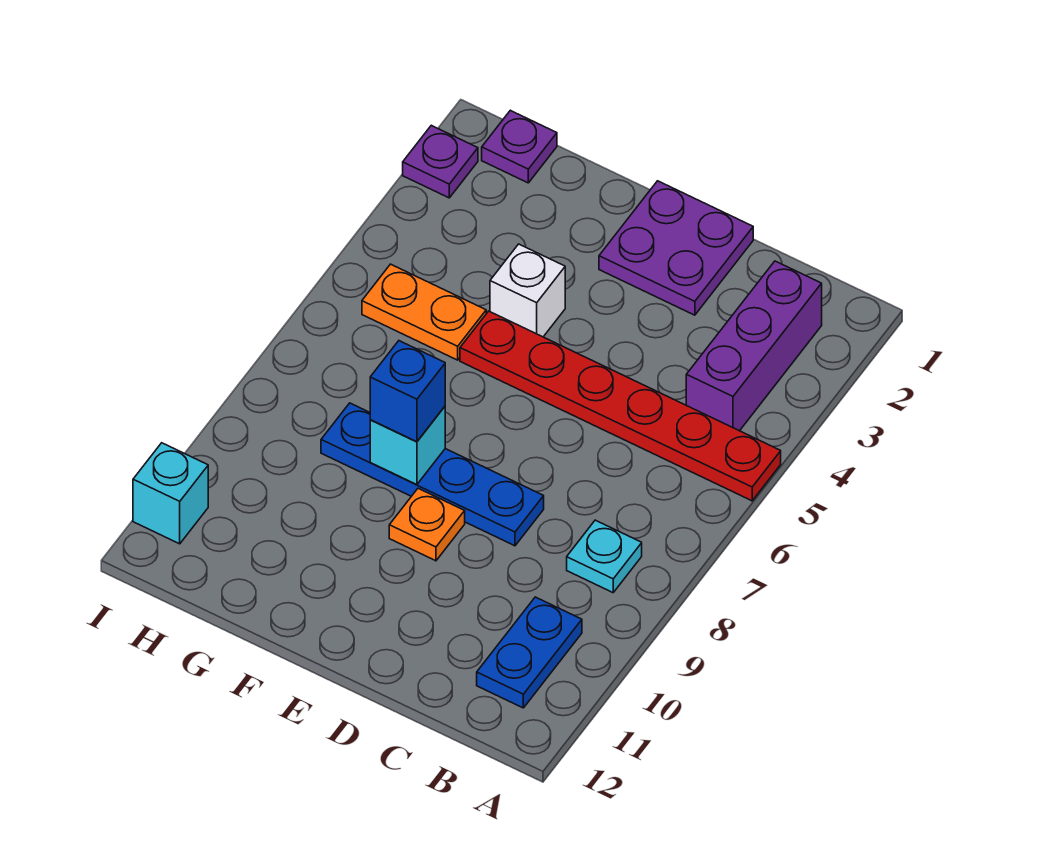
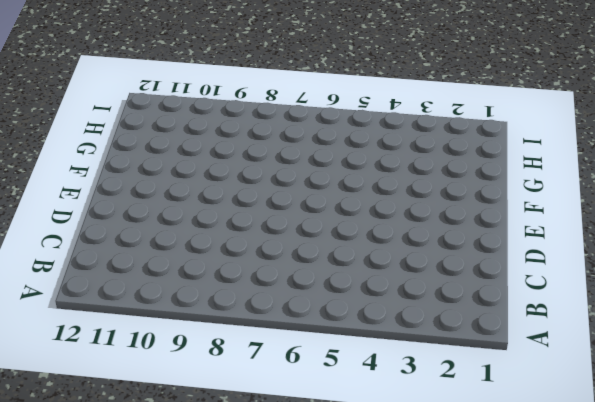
none -> red plate A5:F5 level 1
none -> purple brick B2:B4 level 1
none -> cyan plate B8 level 1

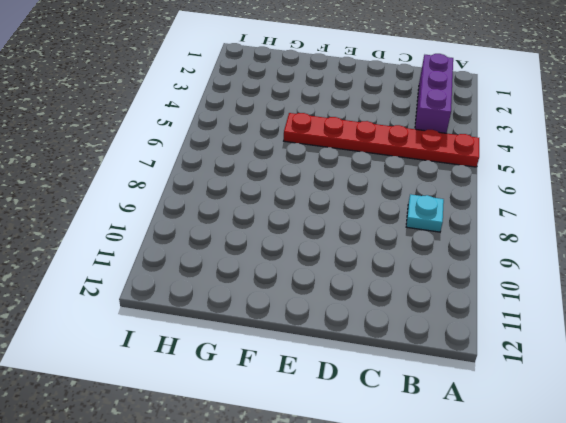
none -> blue plate B10:B11 level 1
none -> purple plate D1:E2 level 1
none -> blue plate D8:G8 level 1

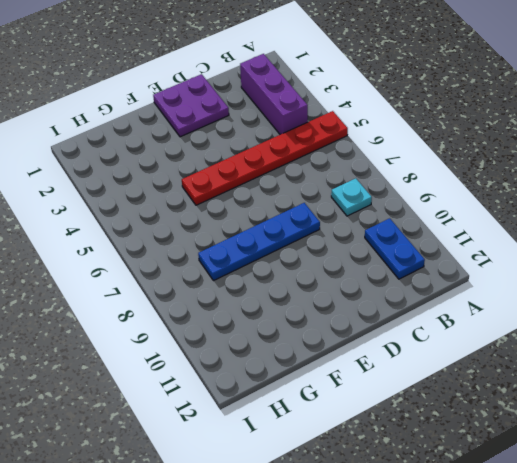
none -> orange plate E9 level 1
none -> white brick F4 level 1
none -> orange plate G5:H5 level 1

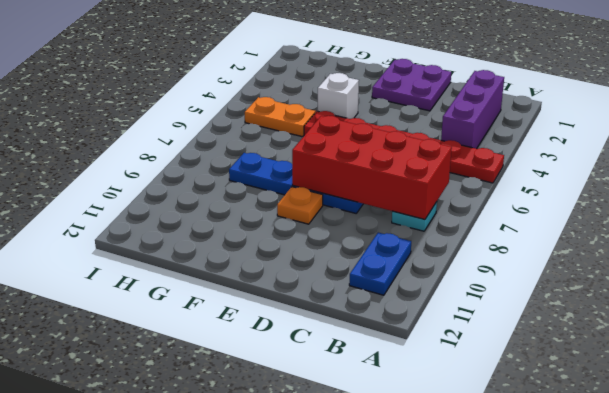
red brick B7:E8 level 2 -> none
none -> purple plate H1 level 1
none -> purple plate I2 level 1
none -> cyan brick I11 level 1

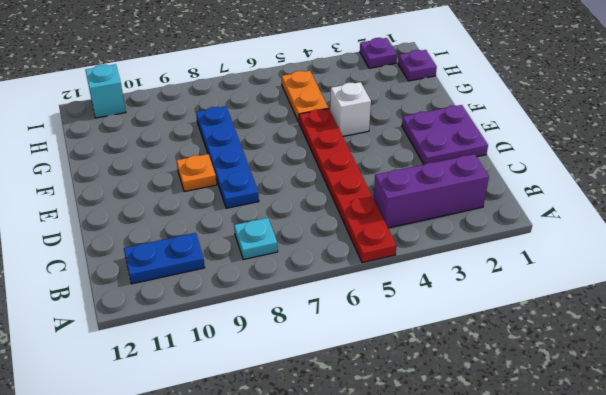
none -> cyan brick F8 level 2
none -> blue brick F8 level 3

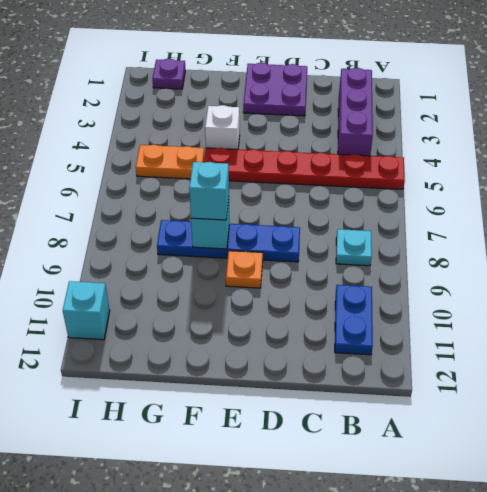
cyan brick F8 level 3 -> blue brick F8 level 3
none -> purple plate I2 level 1

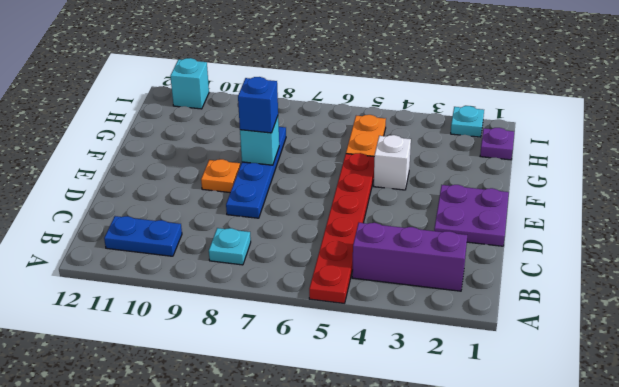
cyan plate I2 level 1 -> purple plate I2 level 1

